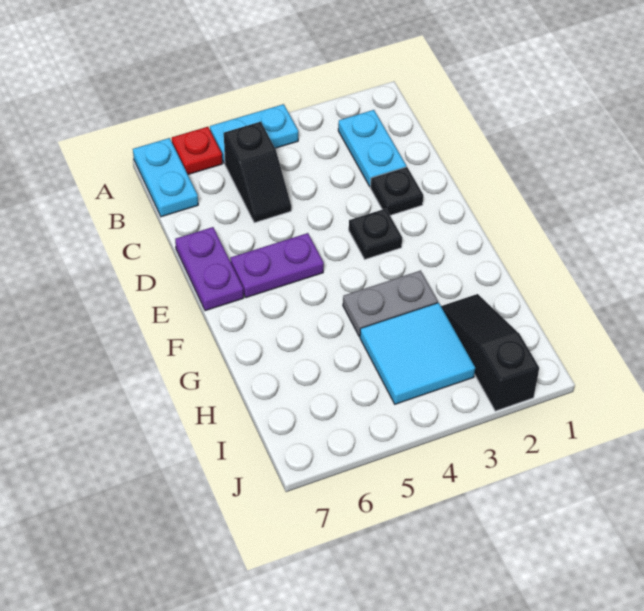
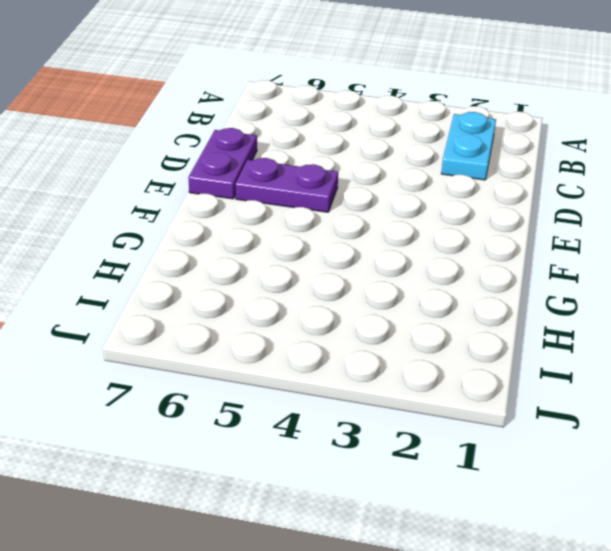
none -> cyan plate A4:A5 level 1
none -> red plate A6 level 1
none -> cyan plate A7:B7 level 1

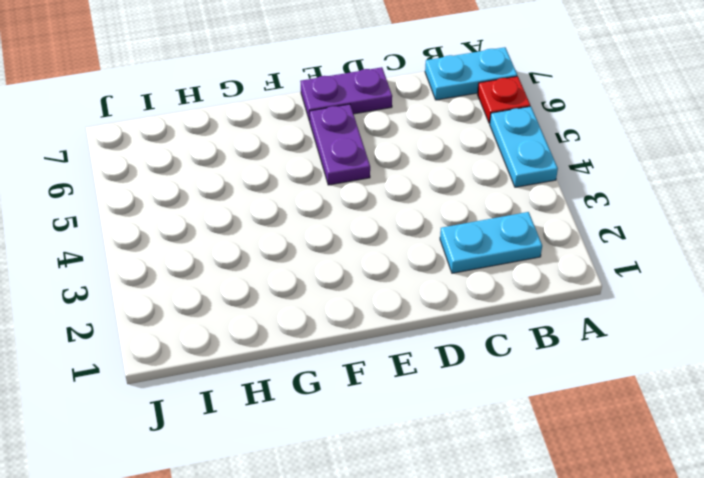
none -> black slope B5:C5 level 1 top B
none -> black plate D2 level 1
none -> black plate E3 level 1

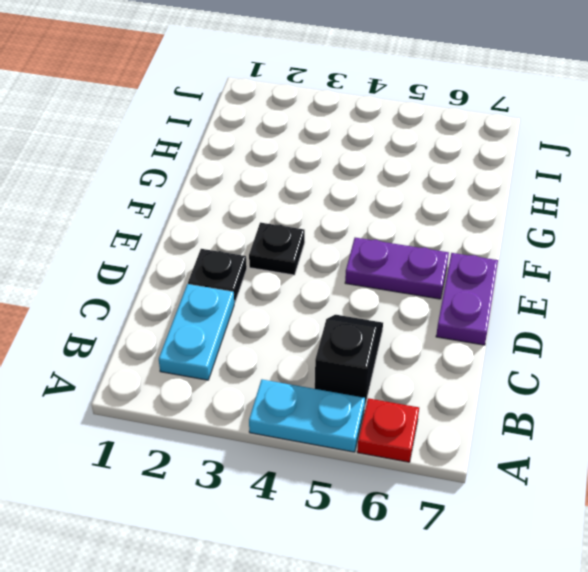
none -> cyan plate A7:B7 level 1
none -> grey plate G3:G4 level 1
none -> black slope H2:J2 level 1 top J

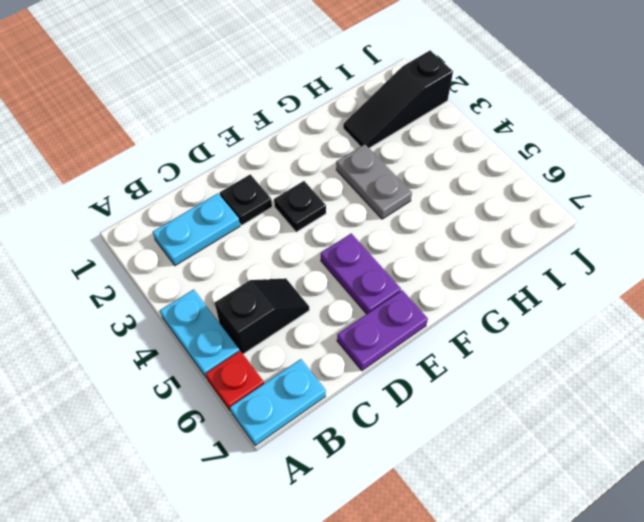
none -> cyan tile H3:I4 level 1

